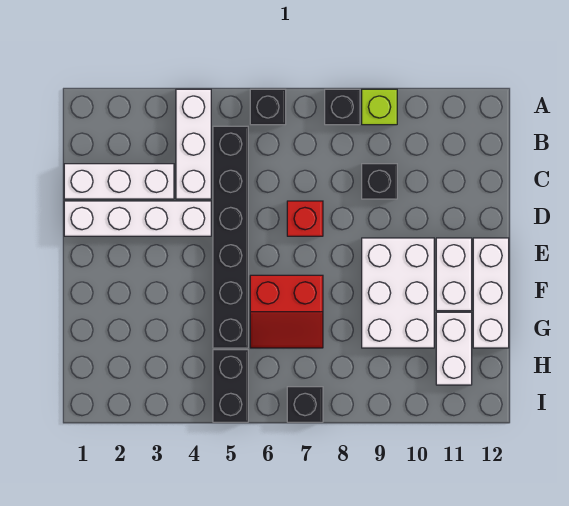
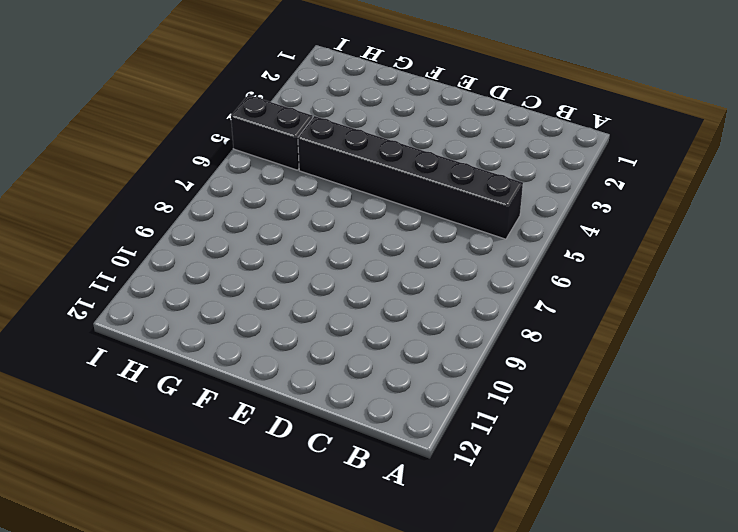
none -> white brick A4:C4 level 1
none -> black brick A6 level 1
none -> black brick A8 level 1

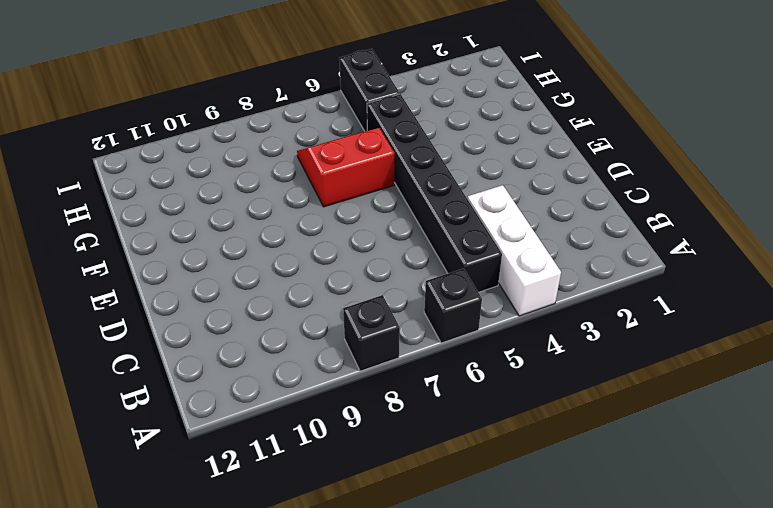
none -> lime brick A9 level 1
none -> white brick C1:C3 level 1
none -> black brick C9 level 1

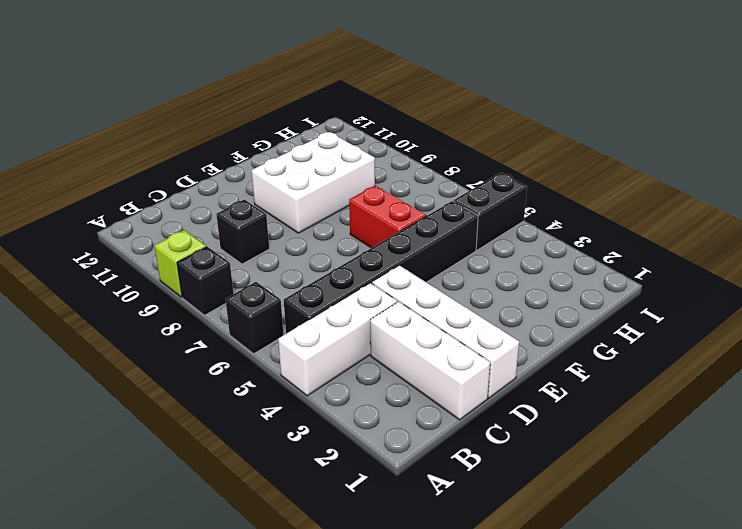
none -> red brick D7 level 1
none -> white brick E11:F11 level 1
none -> white brick E12:G12 level 1

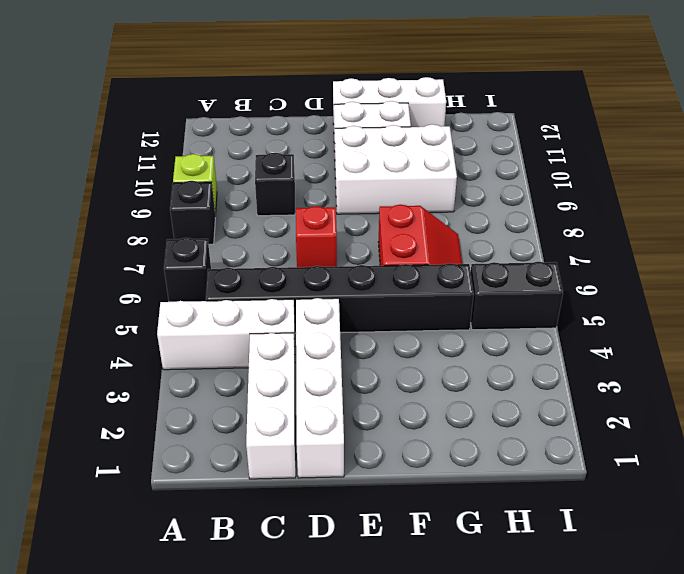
none -> white brick G11:H11 level 1
none -> black brick I7 level 1

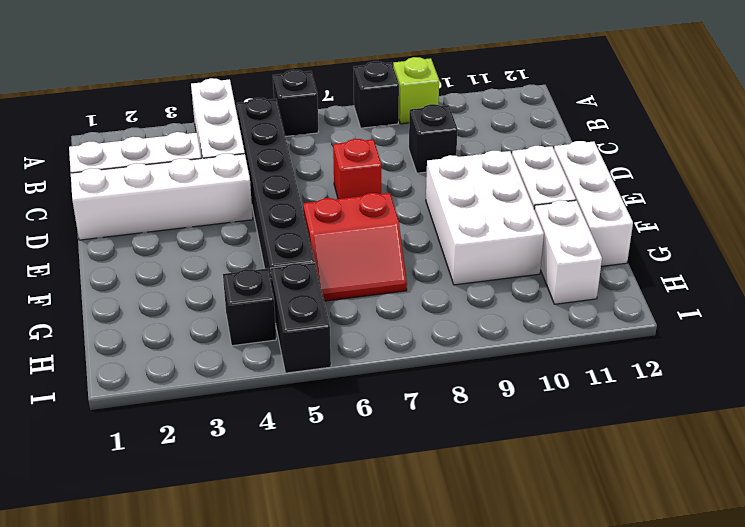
black brick H4 level 1 -> black brick I7 level 1

